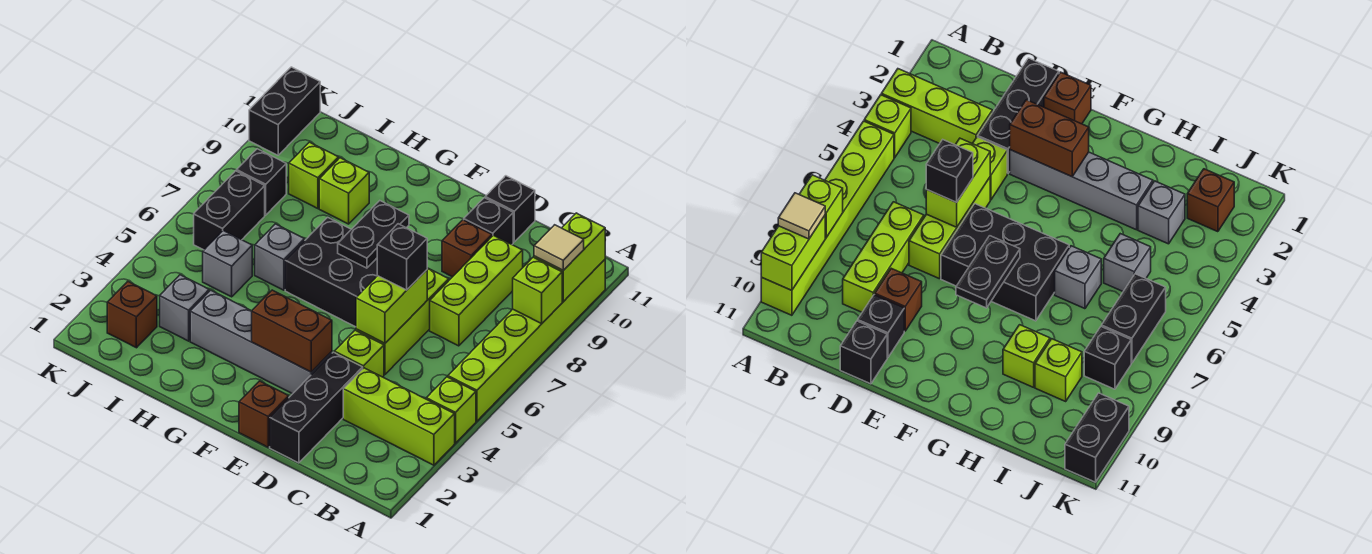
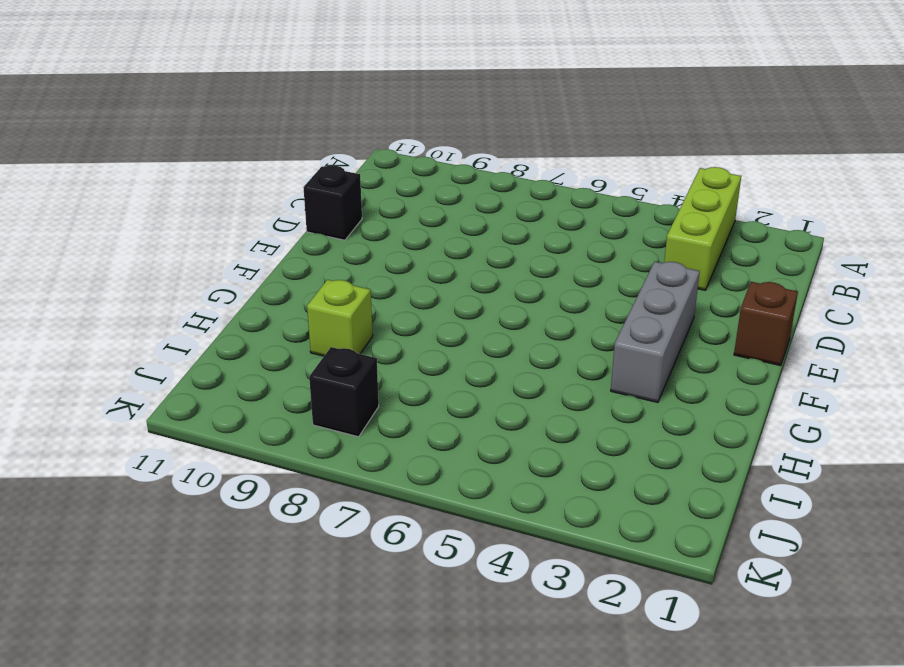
grey brick E3:G3 level 1 -> grey brick E3:H3 level 1
none -> lime brick A4 level 1
none -> lime brick A5:A10 level 1
none -> lime brick C7:C9 level 1

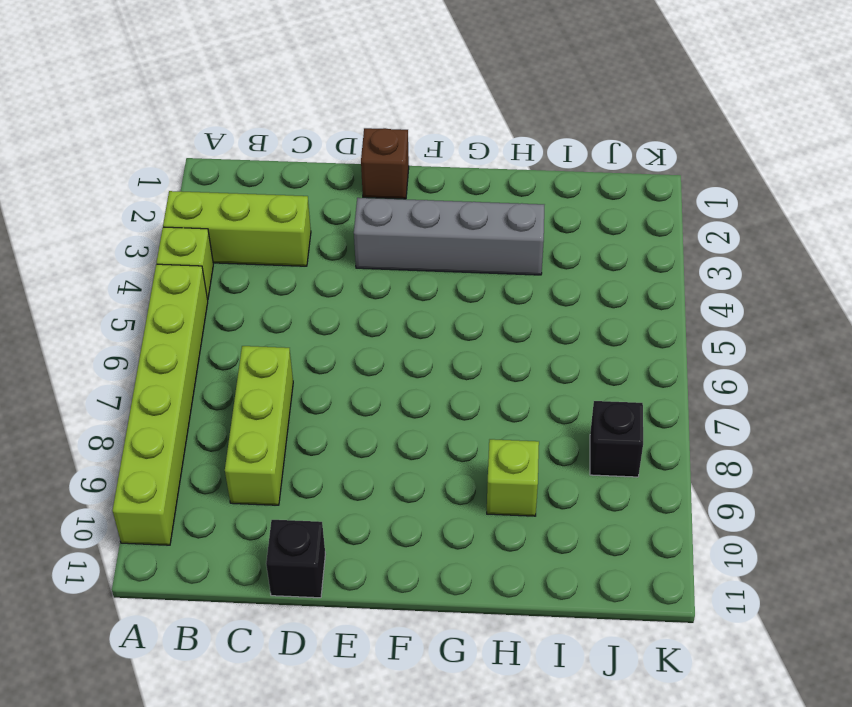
none -> black brick D1:D3 level 1
none -> lime brick D4 level 1
none -> lime brick D5:D7 level 1

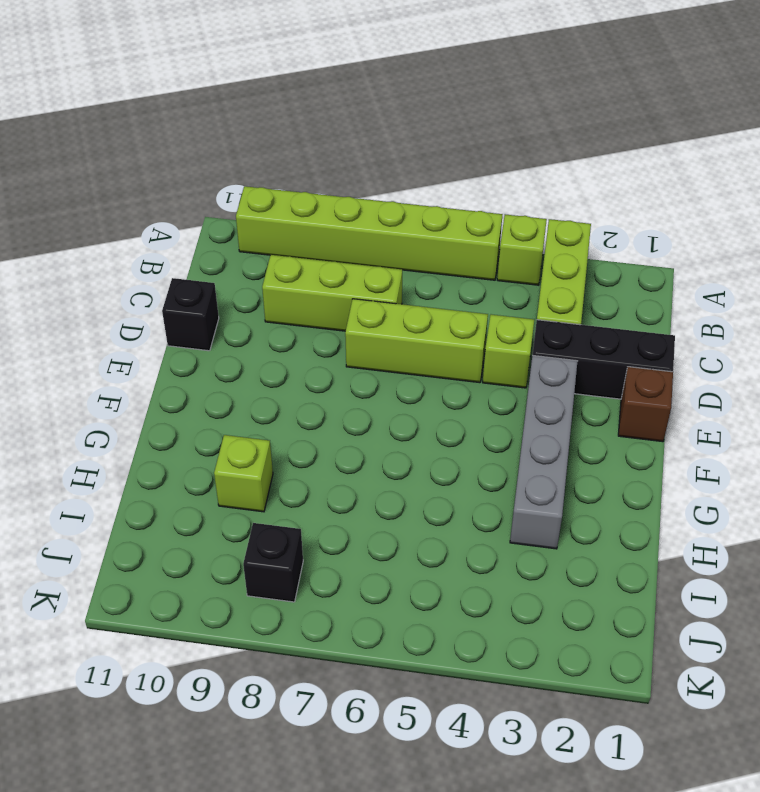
none -> brown brick D9 level 1
none -> black brick D10 level 1
none -> black brick E6:G7 level 1

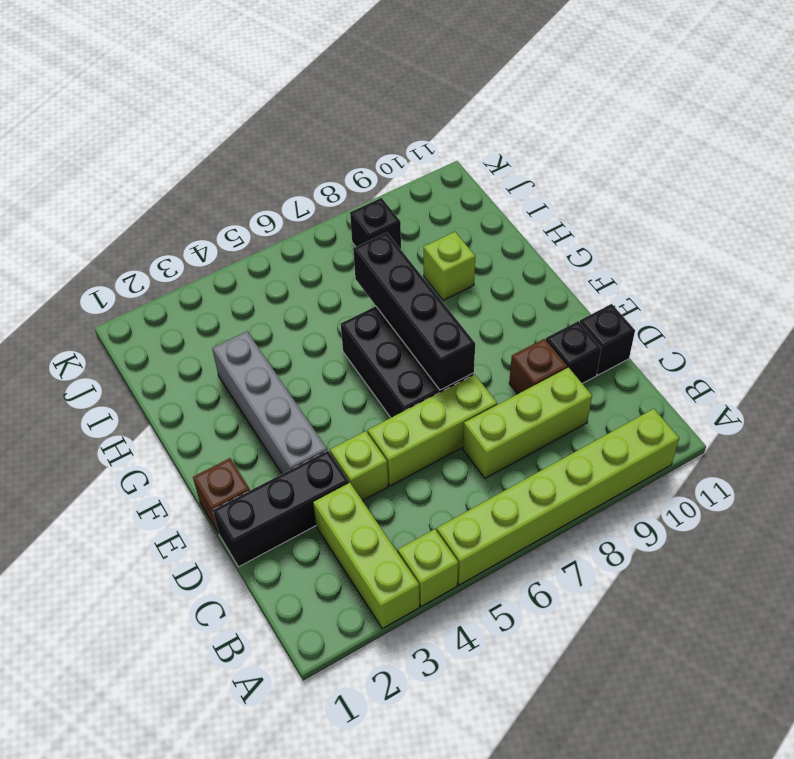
black brick E7:H7 level 2 -> black plate F7:F8 level 2
none -> grey brick H6 level 1
none -> grey brick I3 level 1
none -> grey brick I5 level 1

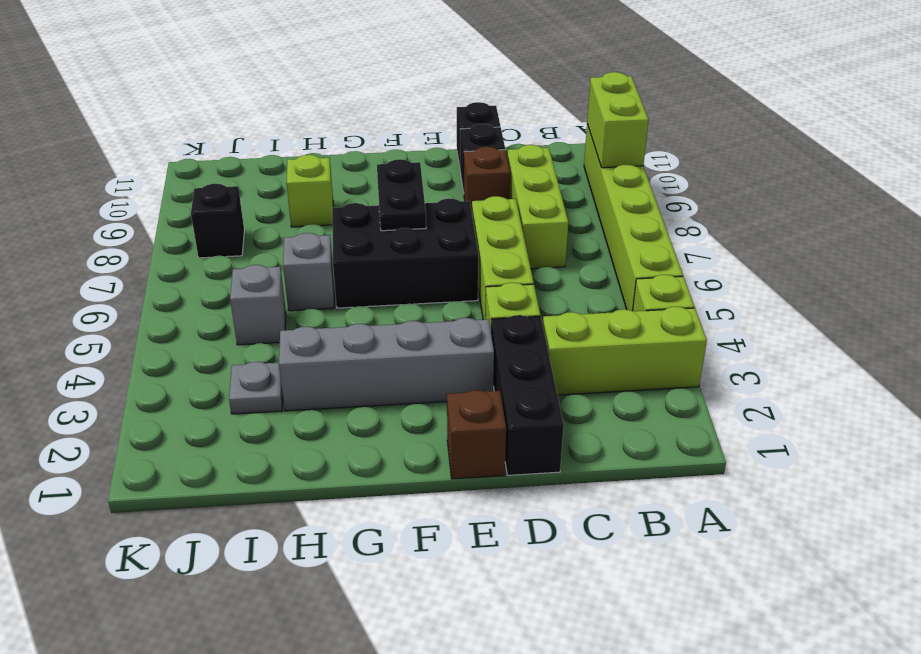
grey plate I3 level 1 -> grey brick I3 level 1
none -> lime brick I9 level 1
none -> brown brick J2 level 1
none -> black brick J6:J7 level 1

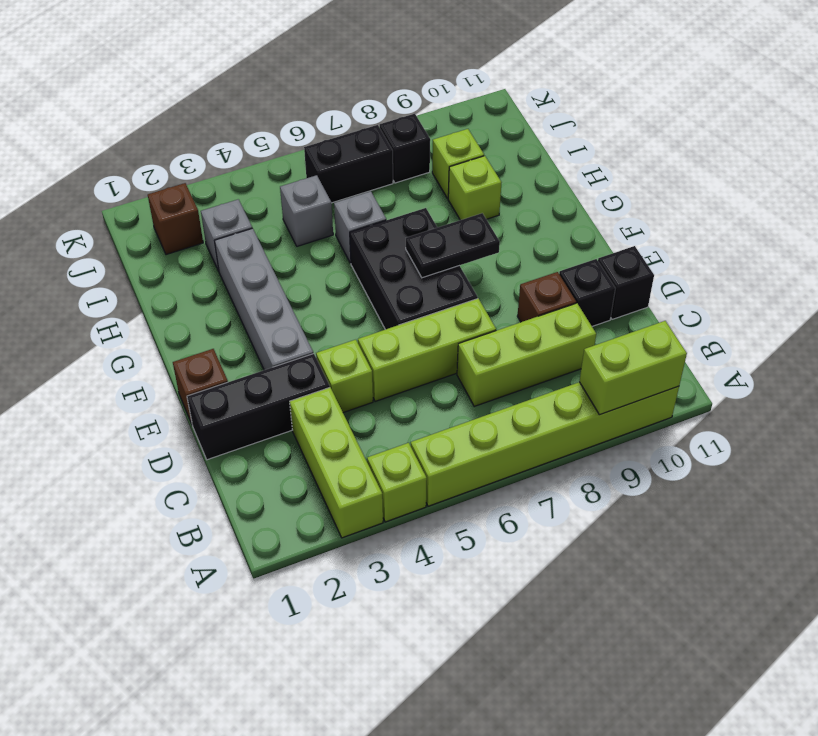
none -> black brick K10:K11 level 1
none -> lime brick A8 level 2
none -> lime brick D5:D6 level 2

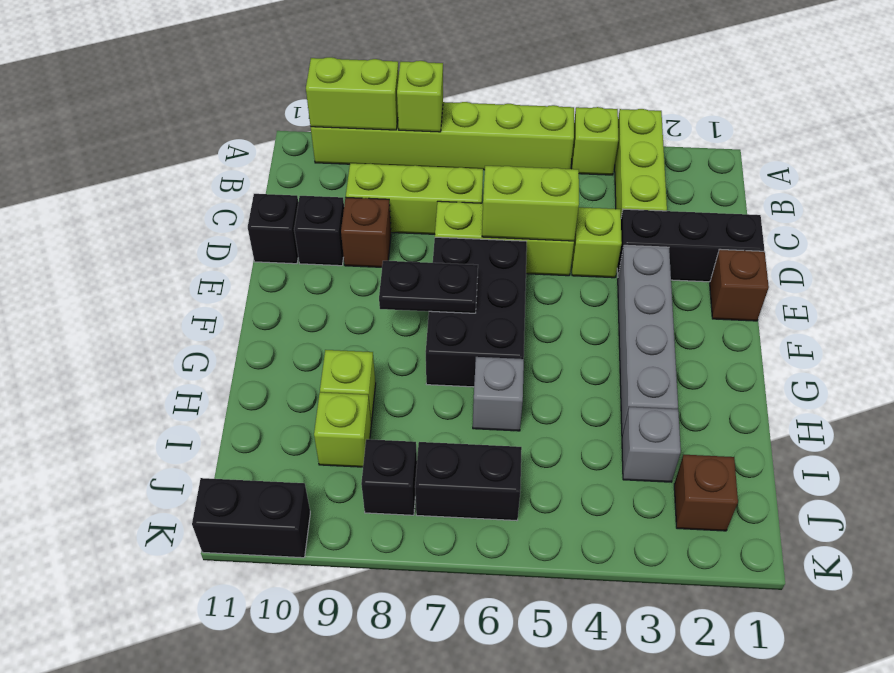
none -> grey brick I5 level 1
none -> brown brick E3:F3 level 2
none -> tan tile A9 level 3

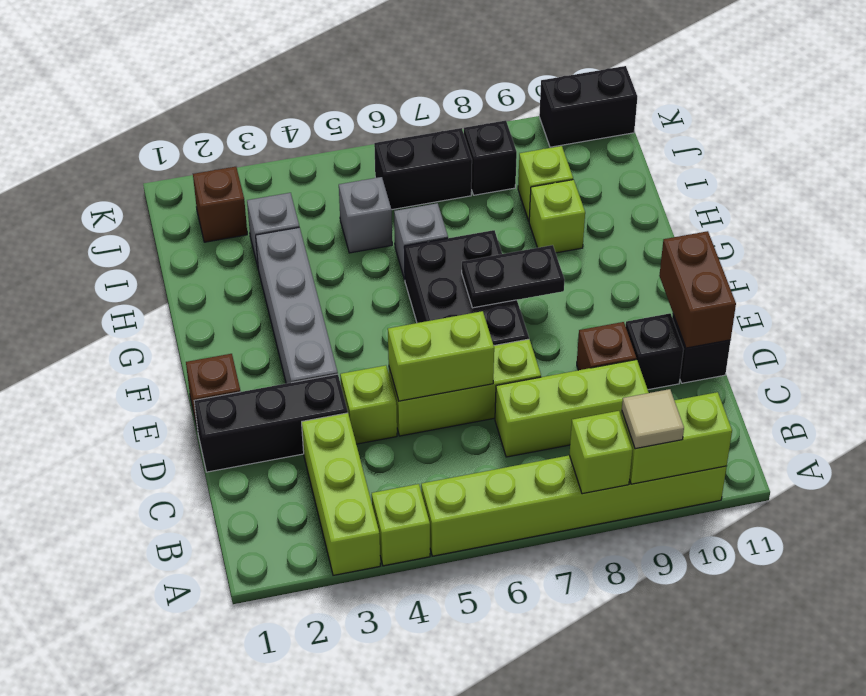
brown brick D11:E11 level 2 -> brown brick E3:F3 level 2
none -> black brick D6 level 3

